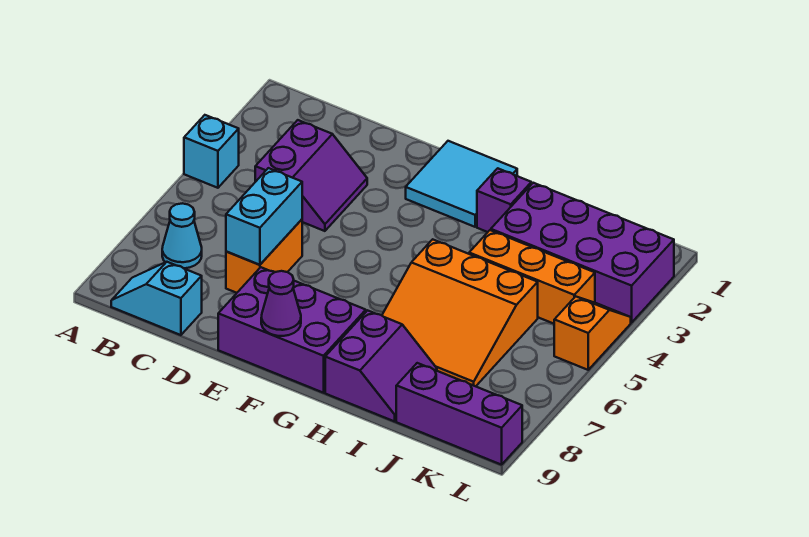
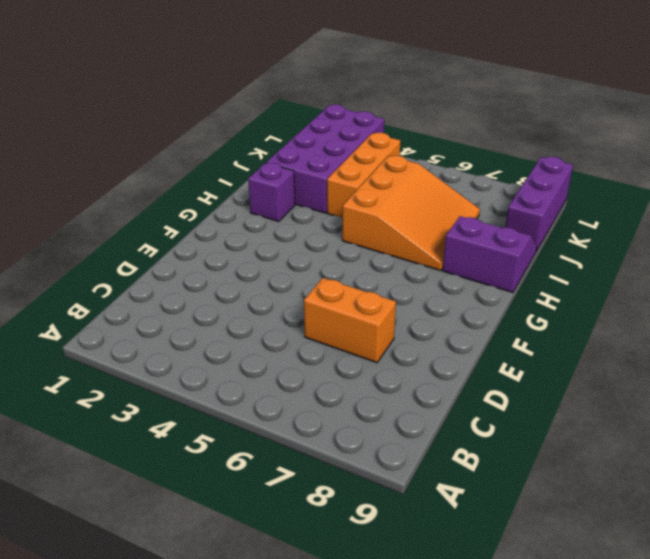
none -> cyan brick A4 level 1
none -> cyan cone B7 level 1
none -> cyan slope B9:C9 level 1 top C

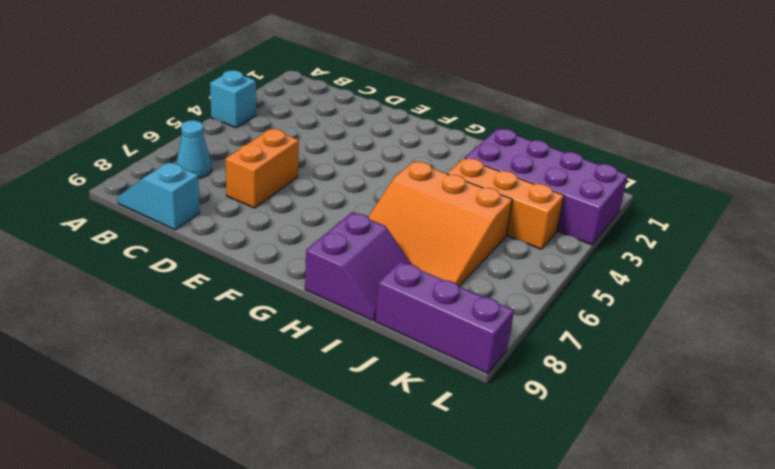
none -> purple slope C3:D4 level 1 top C
none -> purple brick E8:G9 level 1
none -> cyan tile F1:G2 level 1

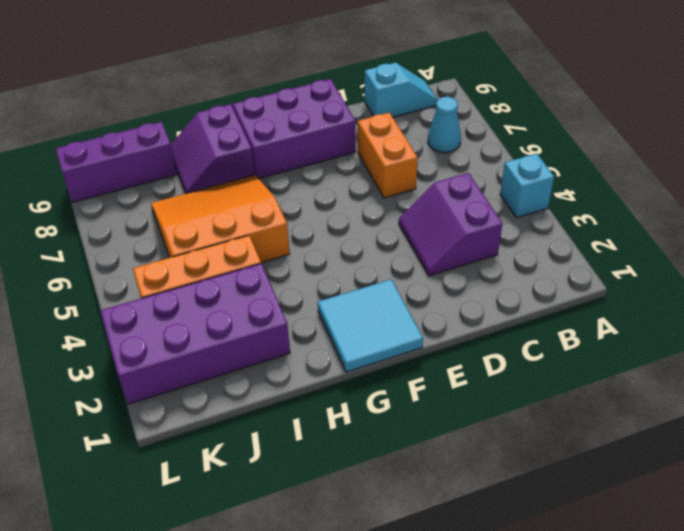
none -> purple brick H2 level 1
none -> orange slope L4:L5 level 1 top 5
none -> cyan brick D6:D7 level 2

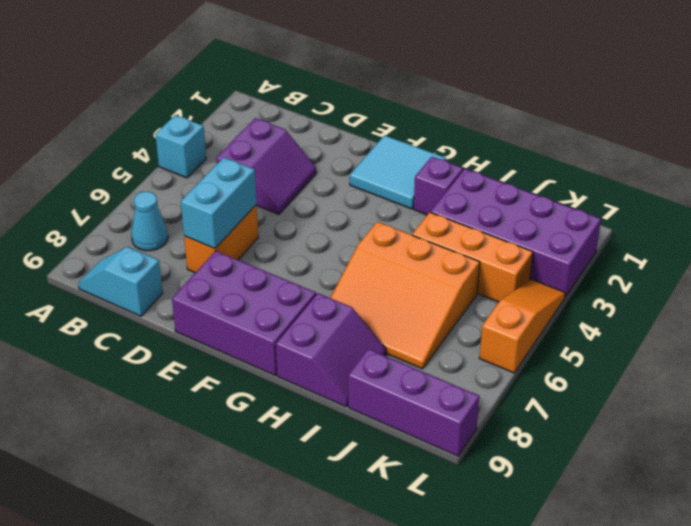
orange slope L4:L6 level 1 top 6 -> orange slope L4:L5 level 1 top 5
none -> purple cone F9 level 2

